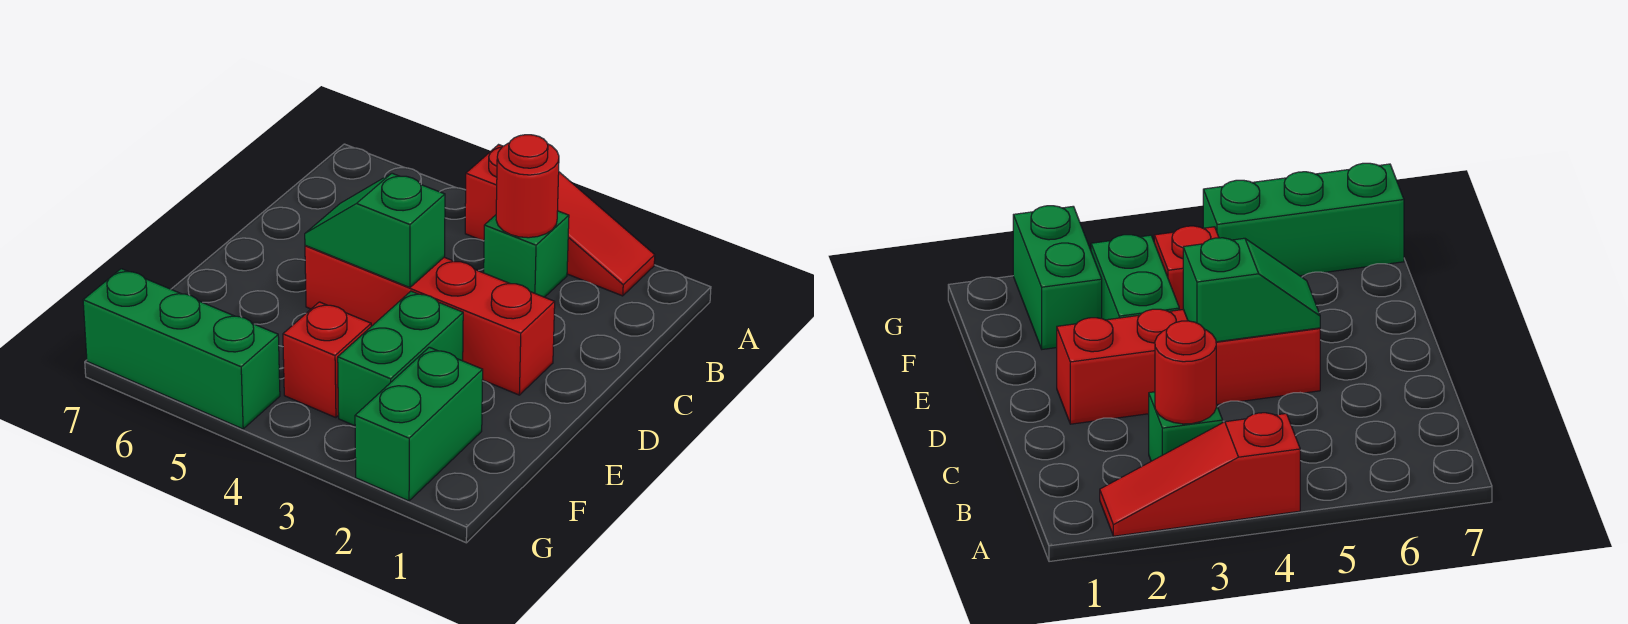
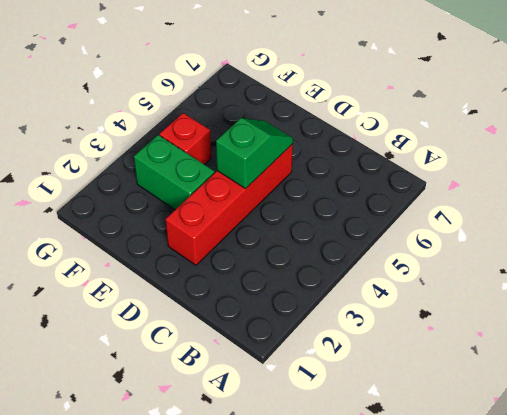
none -> red slope A2:A4 level 1 top 4
none -> green brick B3 level 1

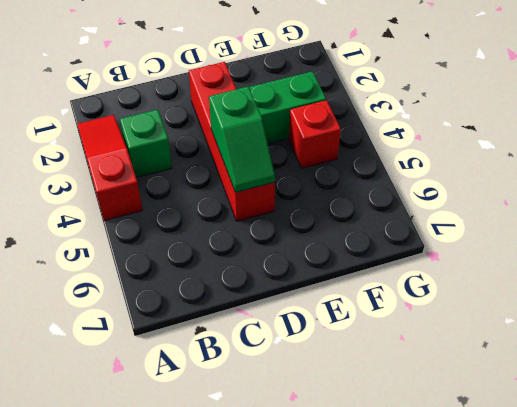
none -> green brick F2:G2 level 1
none -> green brick G5:G7 level 1

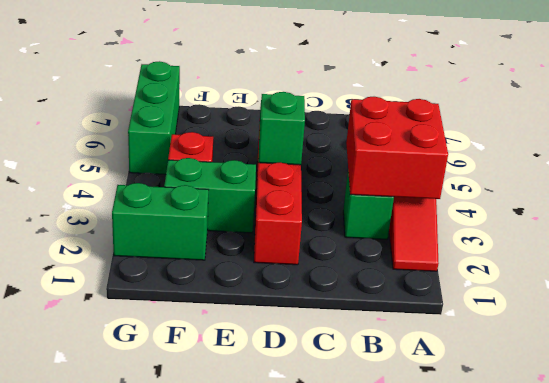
red brick A3:B4 level 2 -> red round brick B3 level 2

